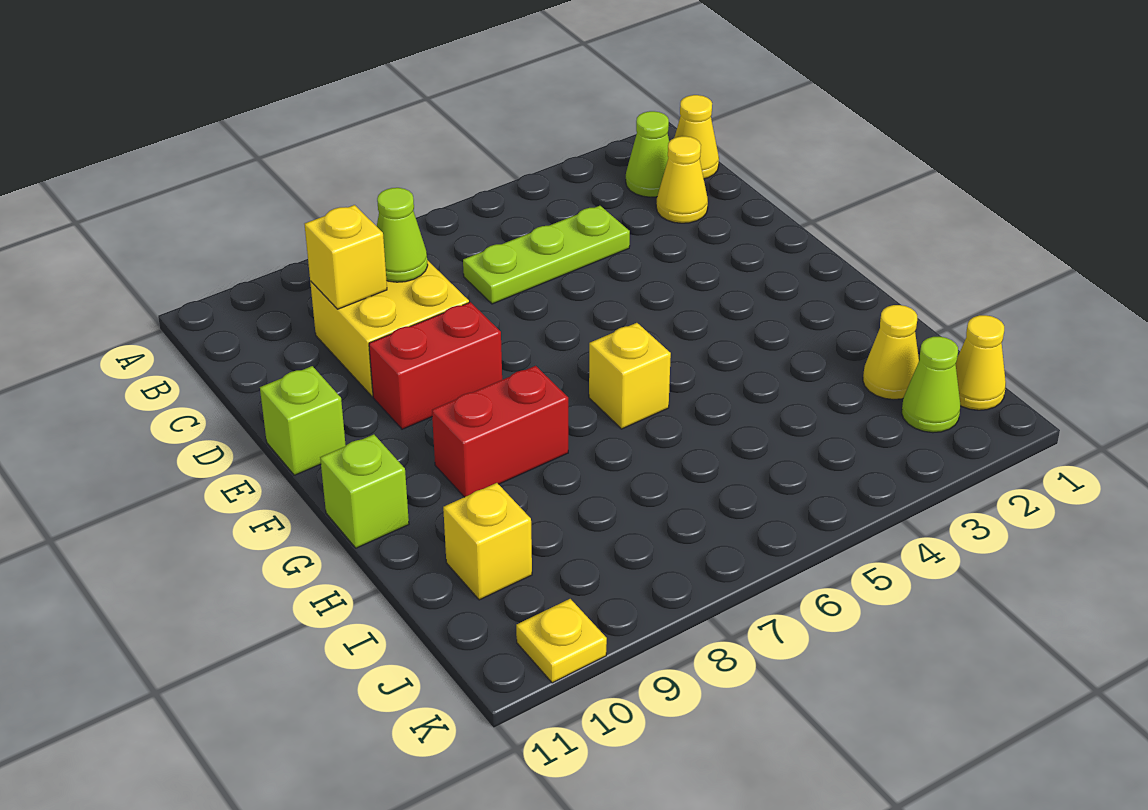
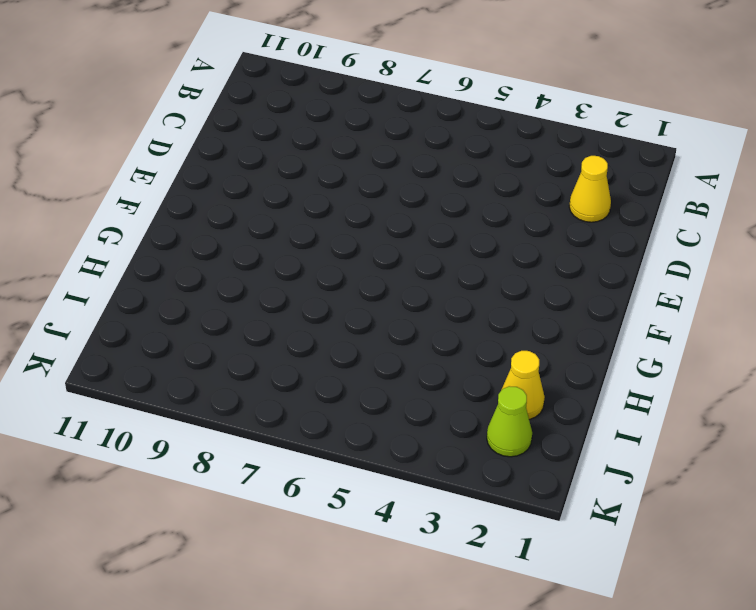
none -> yellow cone B1 level 1
none -> lime cone B2 level 1
none -> lime plate C4:C6 level 1

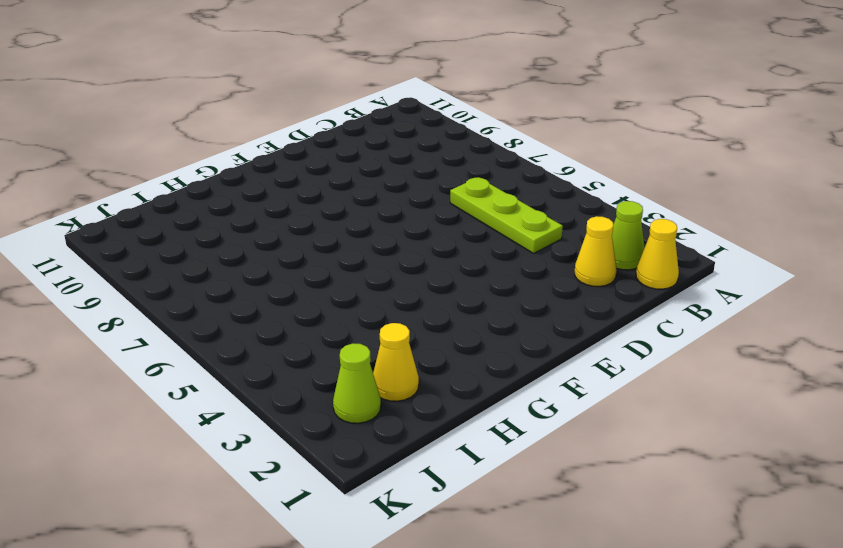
none -> yellow brick C8:D9 level 1
none -> red brick E8:E9 level 1
none -> lime brick E11 level 1

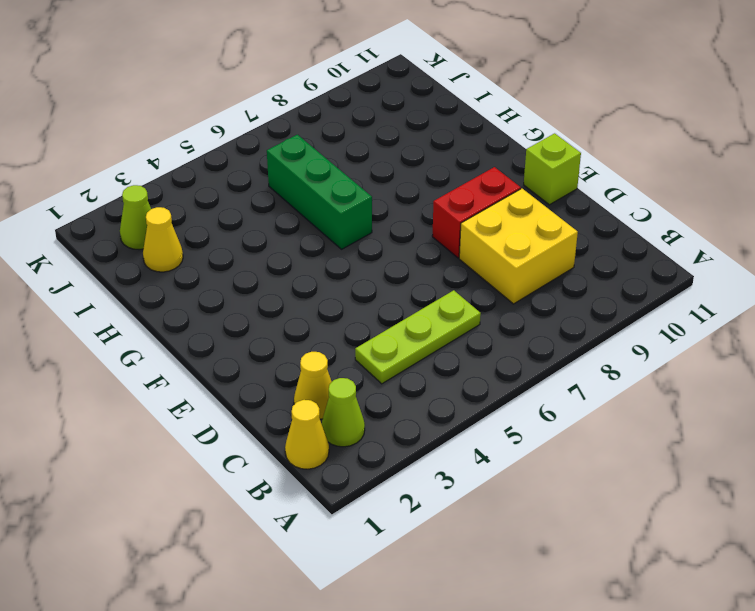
green brick G6:I6 level 1 -> yellow brick G6 level 1
none -> red brick G8:G9 level 1
none -> lime brick G11 level 1
none -> yellow brick I10 level 1

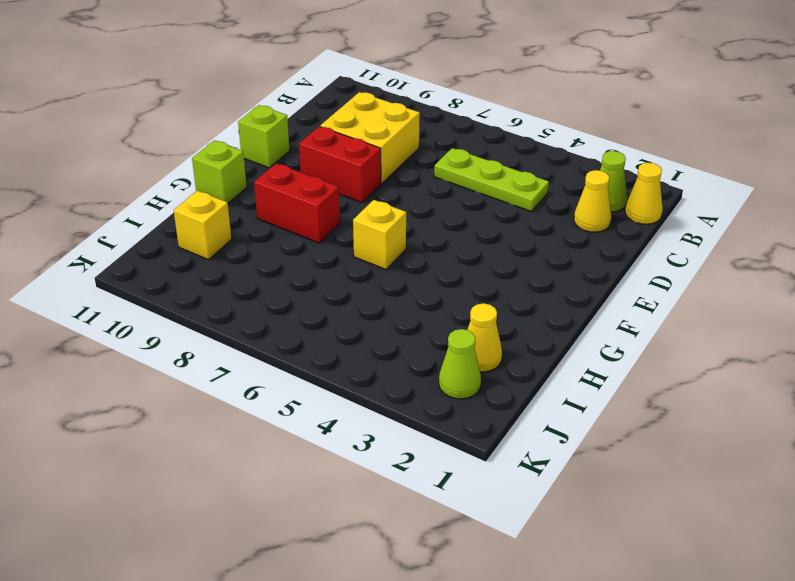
none -> yellow cone J1 level 1
none -> yellow plate K10 level 1
none -> lime cone C8 level 2

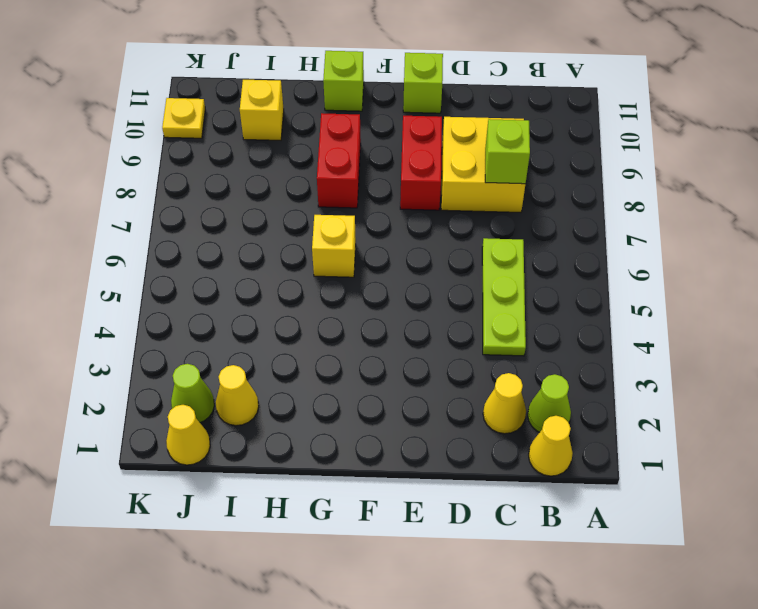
lime brick C8 level 2 -> lime cone C8 level 2
none -> yellow brick C9 level 2

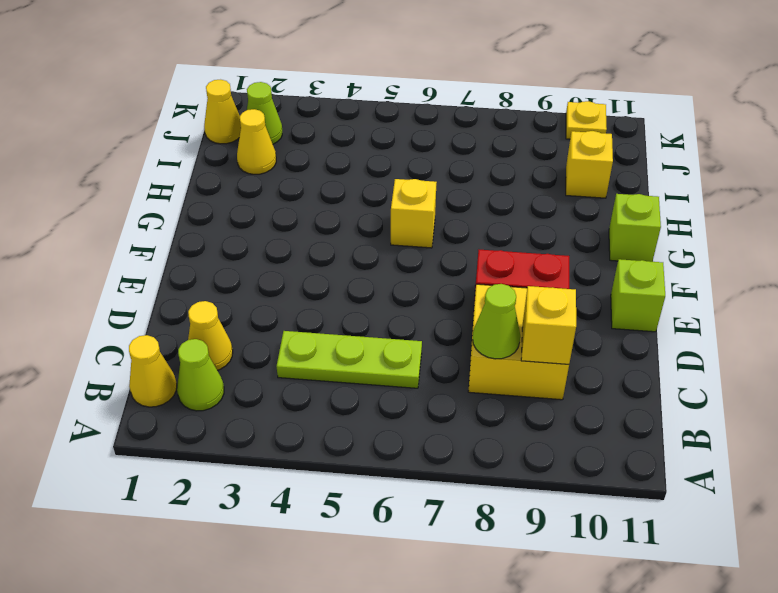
none -> red brick G8:G9 level 1

